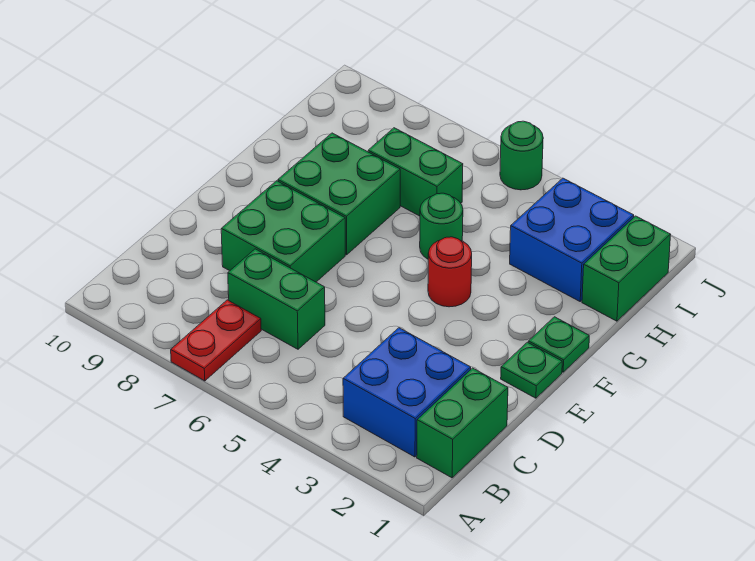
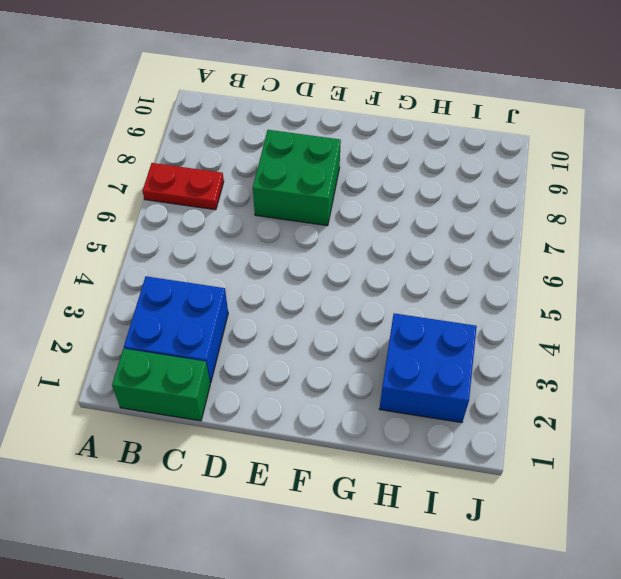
none -> green brick C6:C7 level 1
none -> green plate E1 level 1
none -> green plate F1 level 1

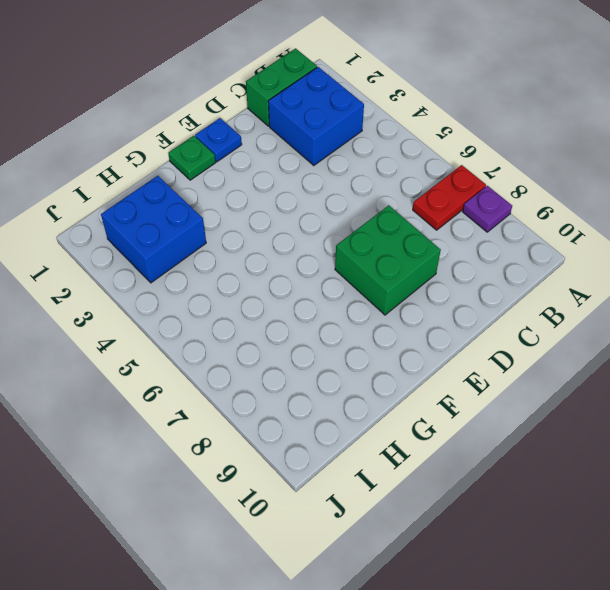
purple plate A8 level 1 -> none
blue plate E1 level 1 -> green plate E1 level 1
none -> green brick C6:C7 level 1
none -> red round brick F4 level 1
none -> green brick F7:G8 level 1

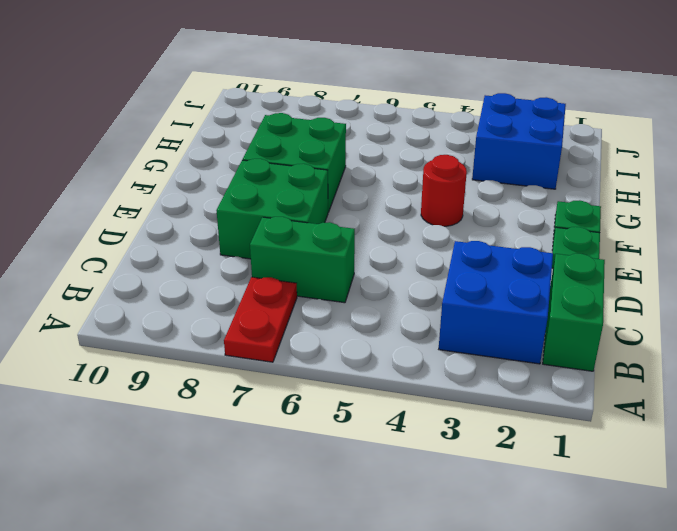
none -> green round brick G5 level 1
none -> green brick H1:I1 level 1
none -> green brick H6:H7 level 1

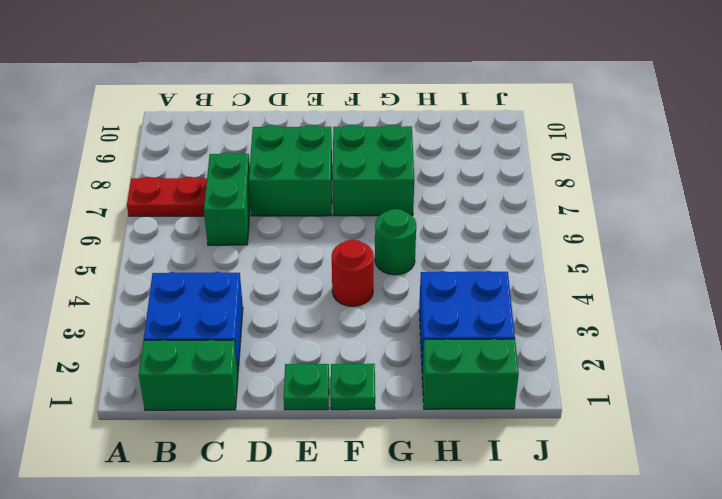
none -> green brick H6:H7 level 1
none -> green round brick J5 level 1

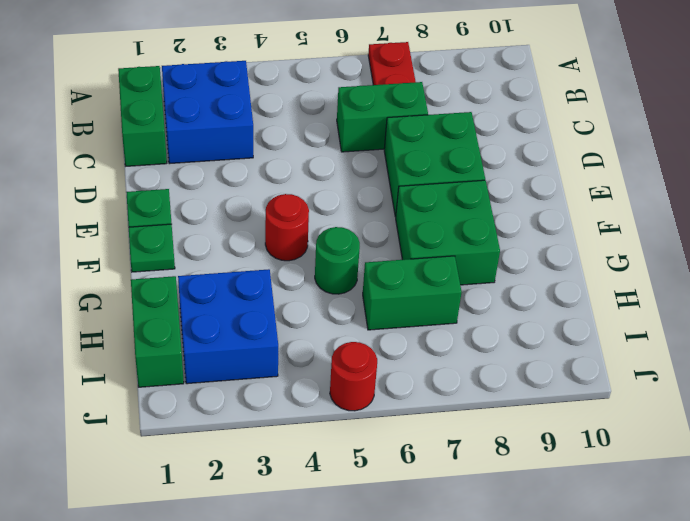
red round brick J5 level 1 -> green round brick J5 level 1

